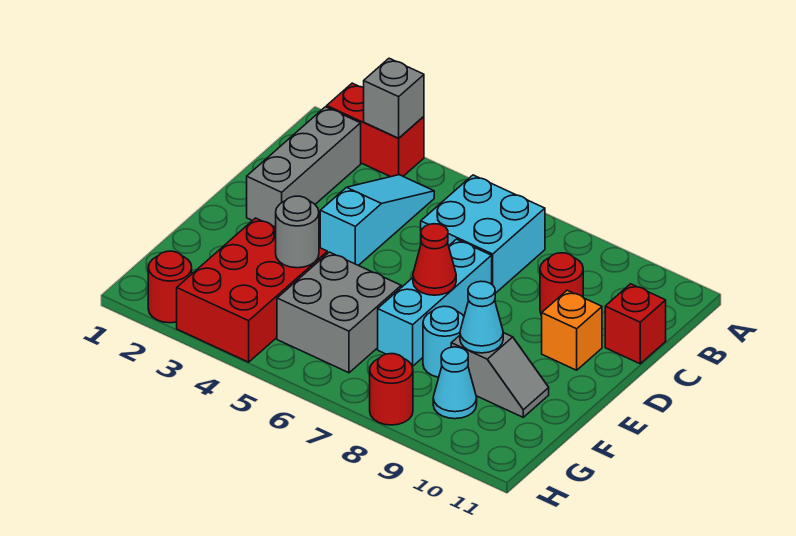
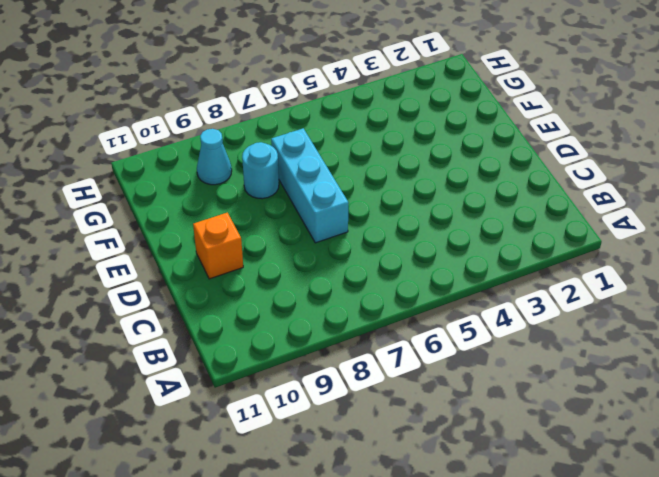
none -> red brick A2:A3 level 1
none -> grey brick B2:D2 level 1
none -> cyan slope B4:D4 level 1 top D

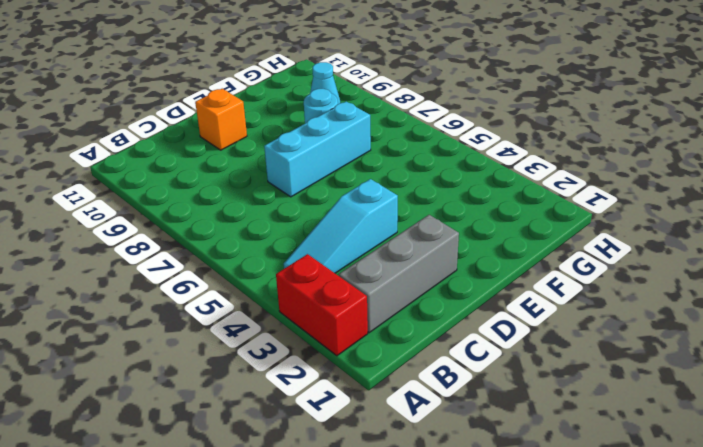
none -> cyan brick B6:C7 level 1
none -> red round brick C9 level 1
none -> red brick C11 level 1

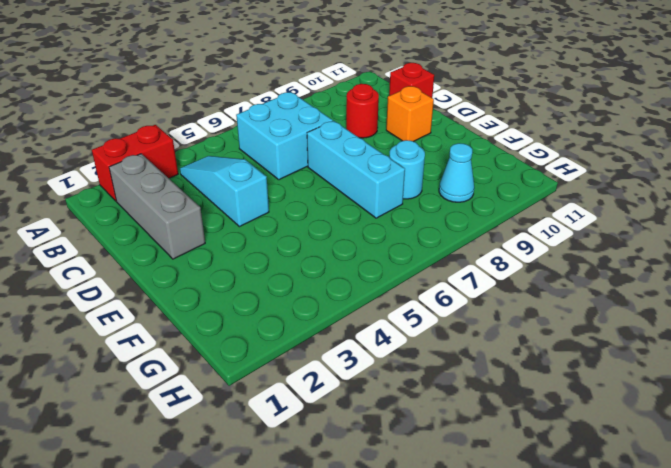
none -> red brick F3:H4 level 1
none -> grey brick F5:G6 level 1
none -> grey slope F9:F10 level 1 top 9

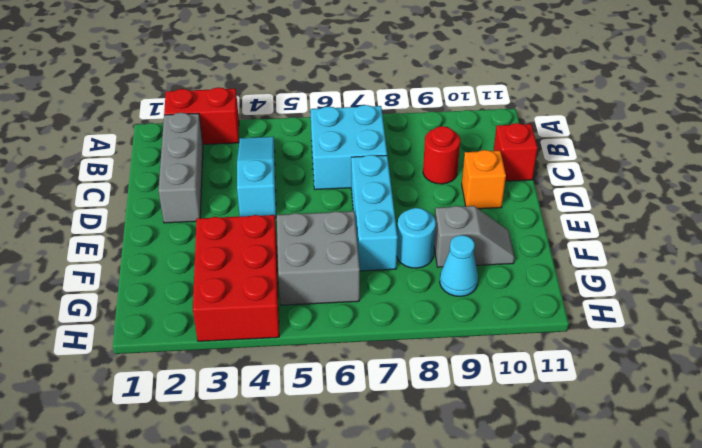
none -> red round brick H2 level 1
none -> red round brick H8 level 1
none -> grey brick A3 level 2

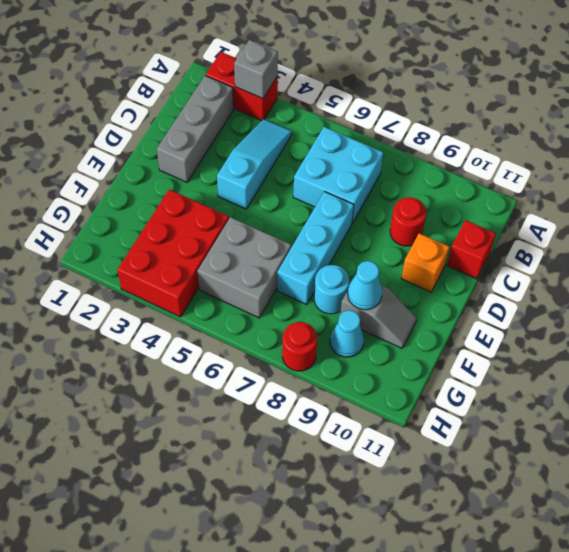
none -> red round brick H2 level 1
none -> red cone E7 level 2
none -> grey round brick F4 level 2

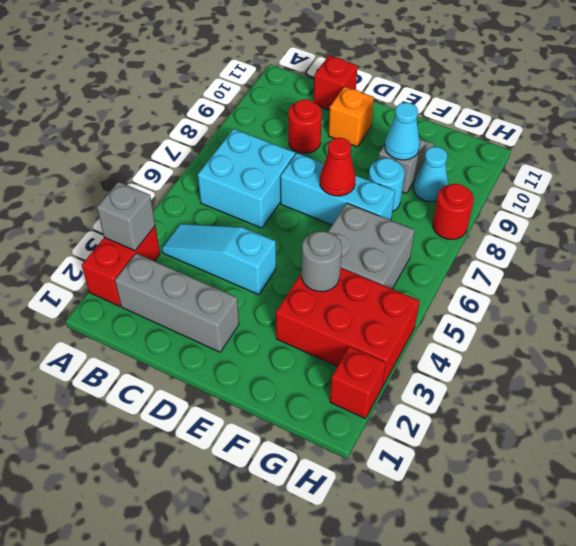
red brick H2 level 1 -> red round brick H2 level 1

